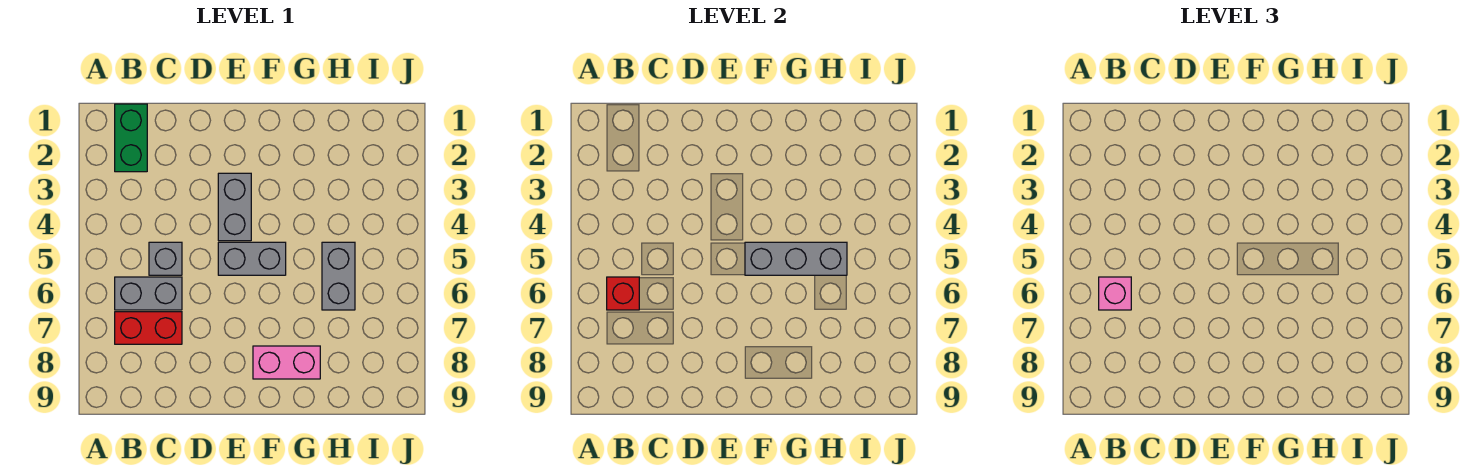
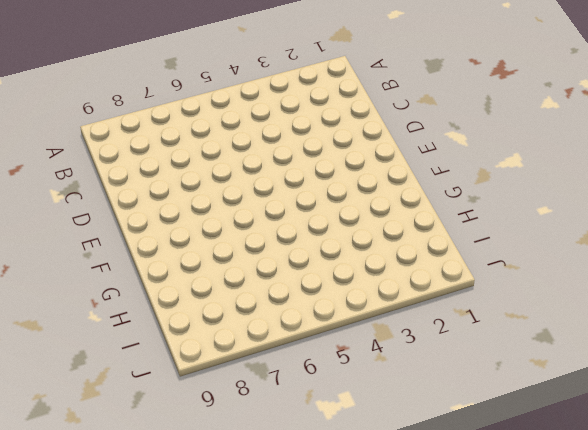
none -> green brick B1:B2 level 1
none -> grey brick B6:C6 level 1

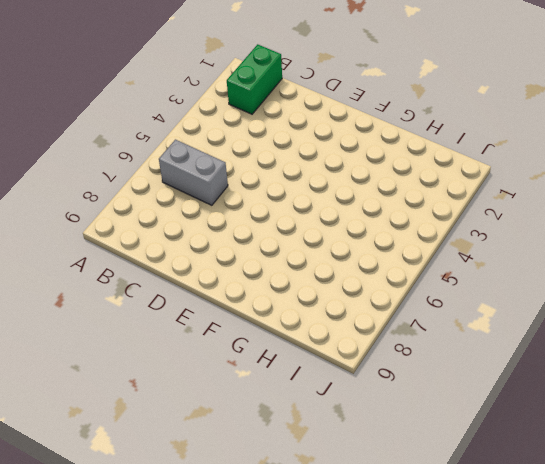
none -> red brick B7:C7 level 1
none -> grey brick C5 level 1

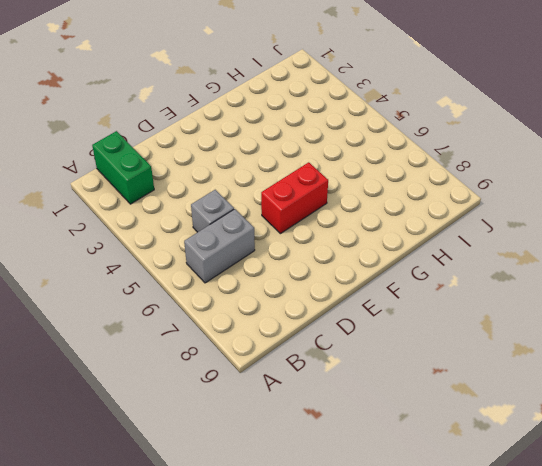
red brick E6:F6 level 1 -> red brick B7:C7 level 1
none -> grey brick E3:E4 level 1
none -> grey brick E5:F5 level 1

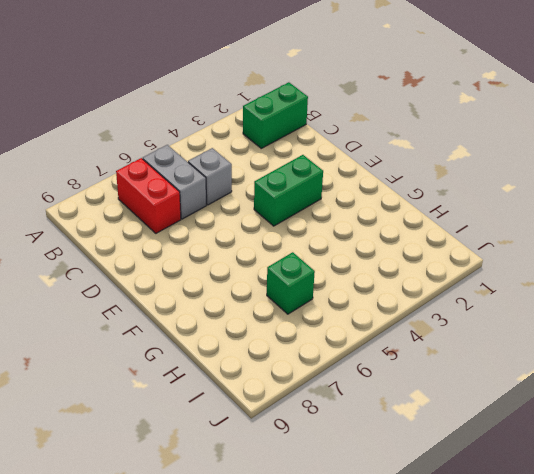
green brick E3:E4 level 1 -> grey brick E3:E4 level 1
green brick H6 level 1 -> grey brick H5:H6 level 1
none -> grey brick E5:F5 level 1
none -> pink brick F8:G8 level 1

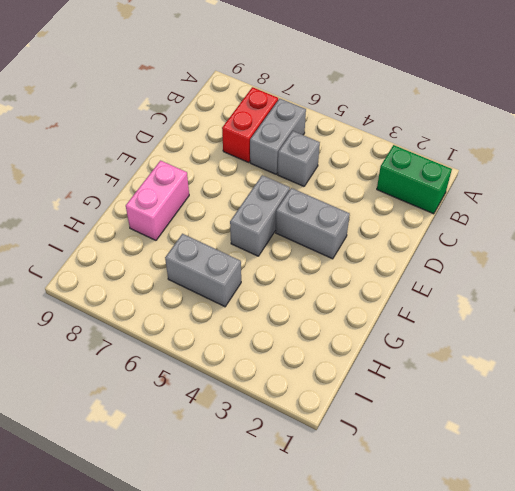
none -> red brick B6 level 2
none -> grey brick F5:H5 level 2

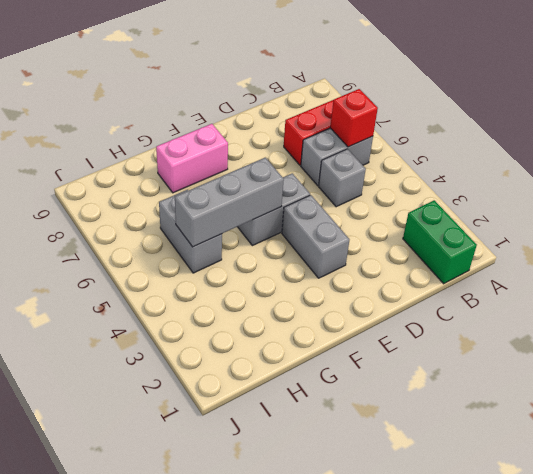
none -> pink brick B6 level 3

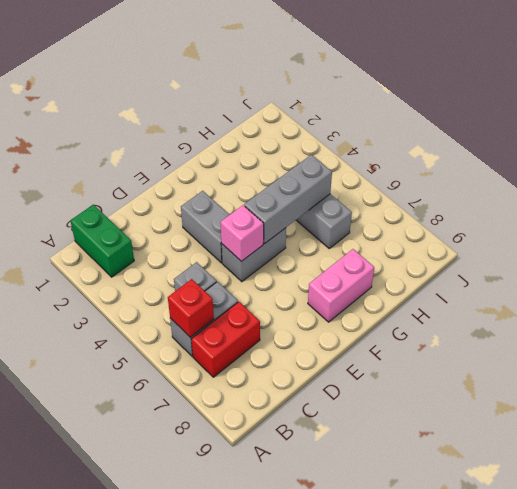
pink brick E5 level 2 -> pink brick B6 level 3

